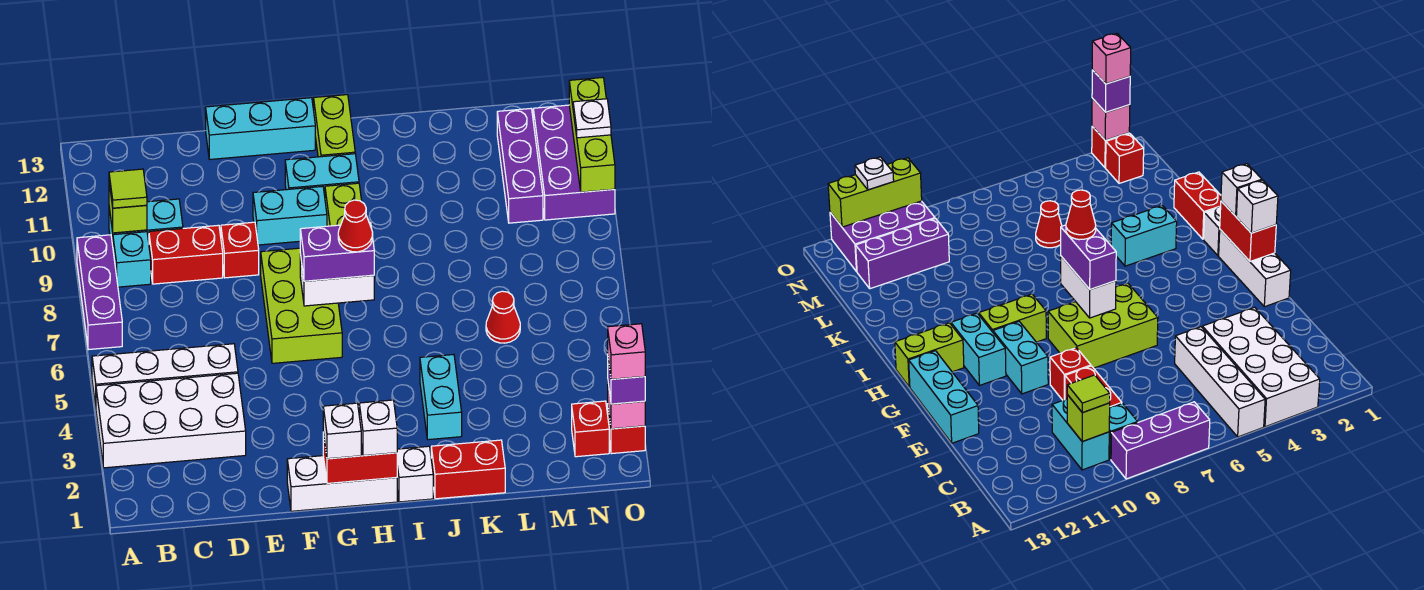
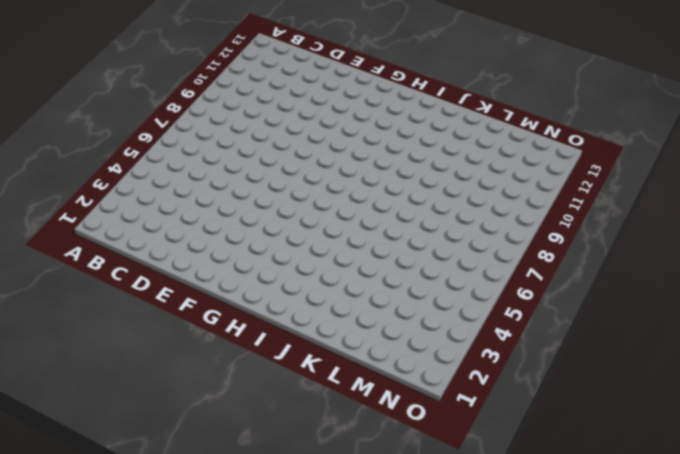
none -> white brick A3:D4 level 1
none -> white brick A5:D5 level 1
none -> purple brick A7:A9 level 1
none -> cyan brick B9 level 1

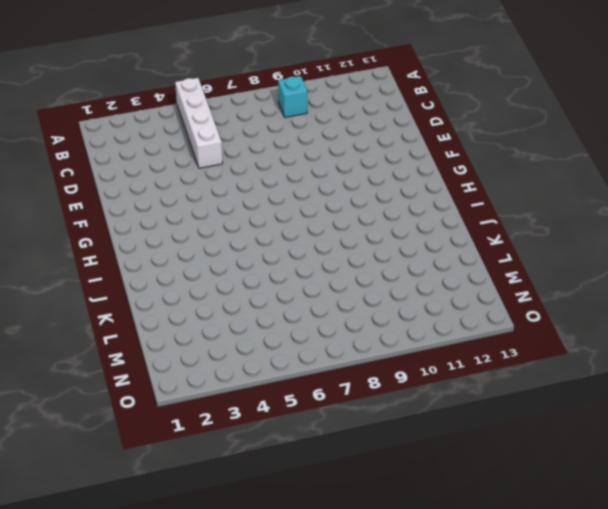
none -> white brick A3:D4 level 1
none -> purple brick A7:A9 level 1
none -> cyan brick B10:C10 level 1
none -> red brick C9:D9 level 1

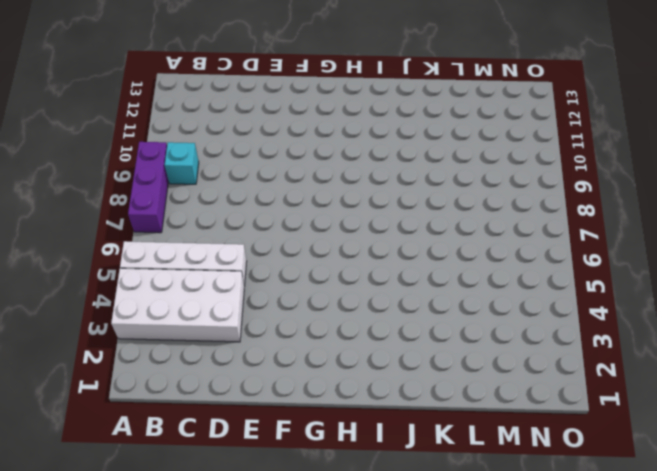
none -> cyan brick B10:C10 level 1
none -> red brick C9:D9 level 1
none -> red brick E9 level 1
none -> cyan brick E13:G13 level 1

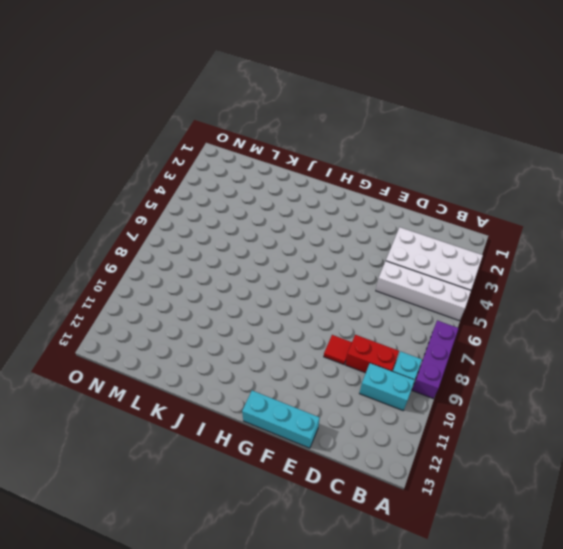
red tile E9 level 1 -> red brick E9 level 1
none -> white brick F1:H1 level 1
none -> lime brick F6:G8 level 1
none -> cyan brick F10:G10 level 1
none -> cyan brick G11:H11 level 1

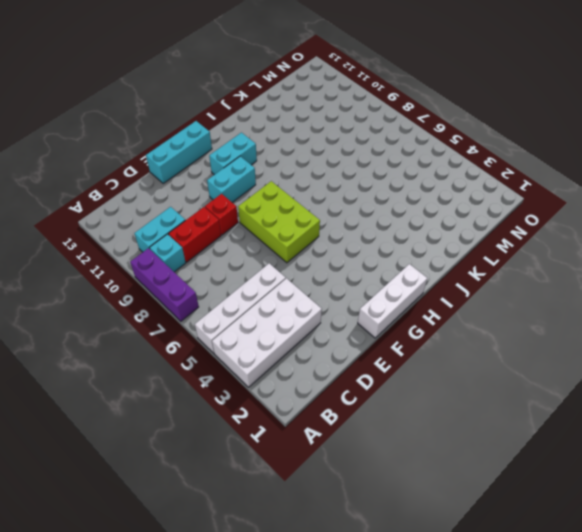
none -> lime brick H9:H10 level 1
none -> lime brick H12:H13 level 1
none -> white brick I1 level 1
none -> red brick J1:K1 level 1

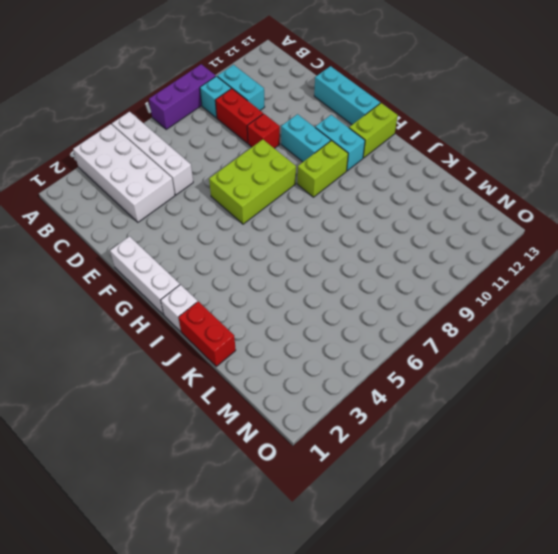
none -> cyan brick J3:J4 level 1
none -> red cone L6 level 1
none -> purple brick M10:M12 level 1
none -> red brick N2 level 1

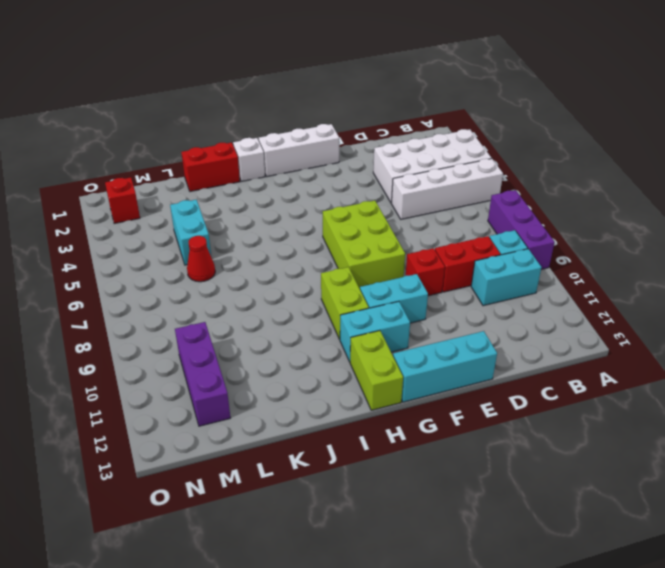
cyan brick L4:L5 level 1 -> cyan brick J3:J4 level 1
none -> purple brick N10:O12 level 1
none -> red brick O2 level 1
none -> lime brick B10 level 2
none -> red brick G1:H1 level 2

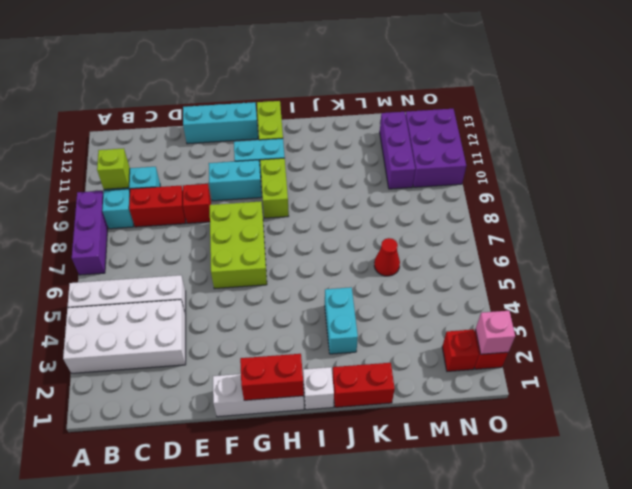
none -> white brick G7:H7 level 2
none -> lime brick O10:O12 level 2
none -> lime tile B10 level 3
none -> white brick G1 level 3

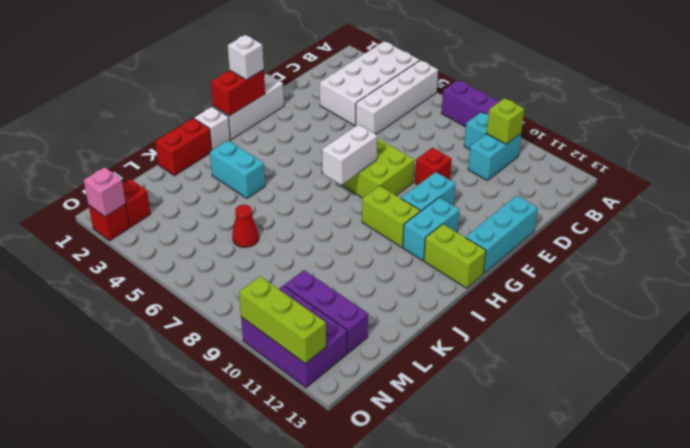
none -> red brick C9:D9 level 1
none -> lime tile B10 level 3
none -> purple brick G7:H7 level 3
none -> white brick H1 level 3

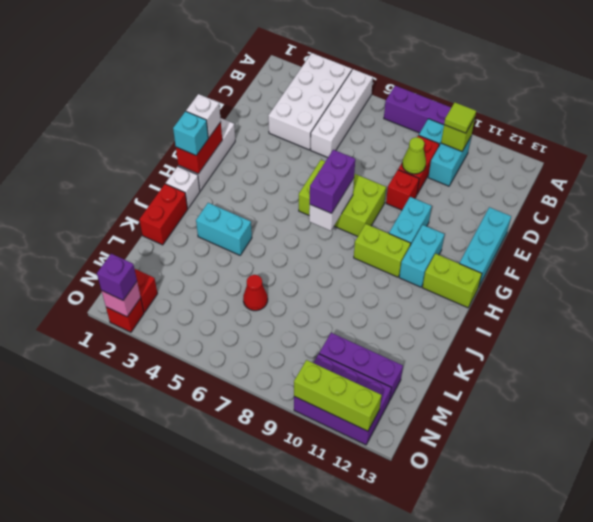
lime cone D9 level 2 -> none
cyan brick H1 level 3 -> white brick H1 level 3
none -> white plate O11 level 3
none -> red cone H7 level 4
none -> pink brick O2 level 4

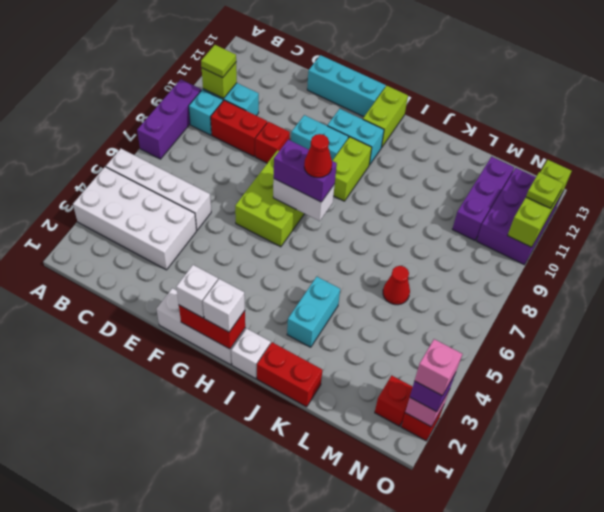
lime plate O11 level 3 -> white plate O11 level 3

